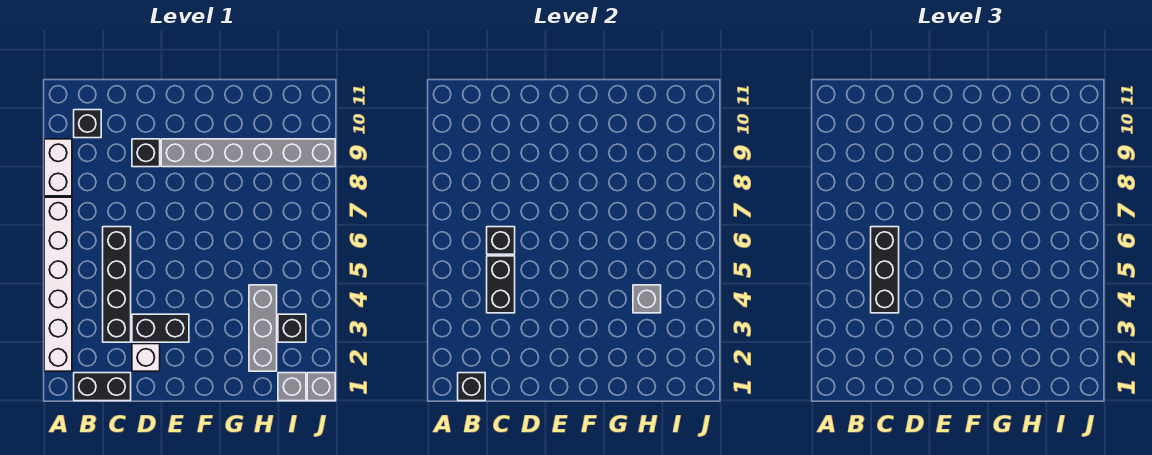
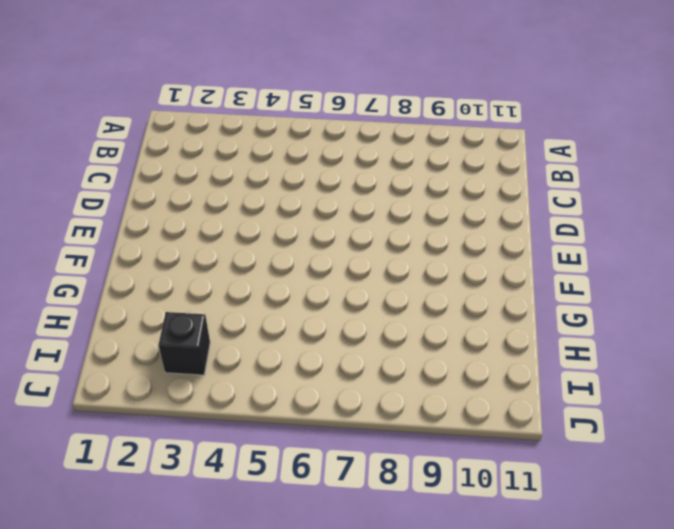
none -> white brick A2:A7 level 1
none -> white brick A8:A9 level 1
none -> black brick B1:C1 level 1

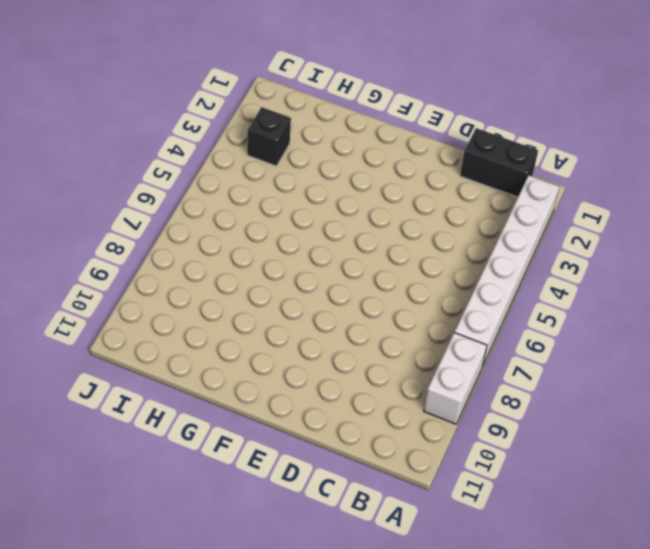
none -> black brick B10 level 1
none -> black brick C3:C6 level 1
none -> white brick D2 level 1

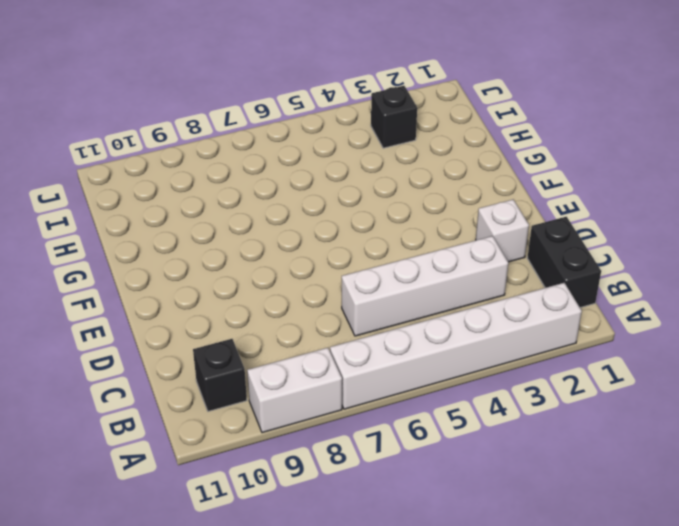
white brick C3:C6 level 1 -> black brick C3:C6 level 1
none -> black brick D3:E3 level 1
none -> black brick D9 level 1
none -> grey brick E9:J9 level 1

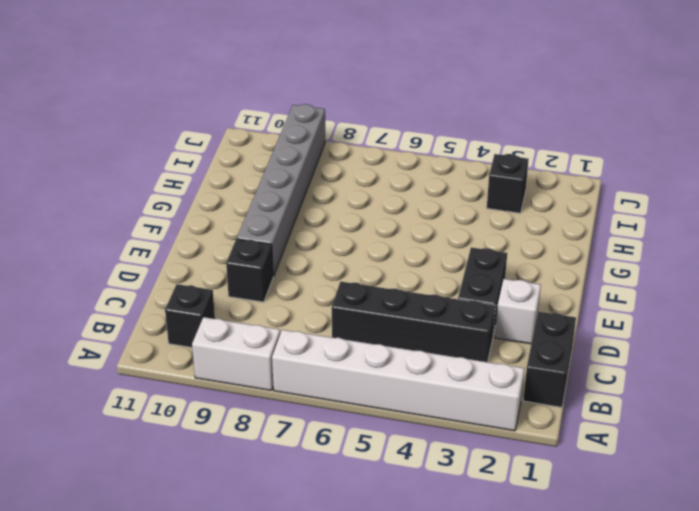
none -> grey brick H2:H4 level 1
none -> grey brick I1 level 1
none -> grey brick J1 level 1

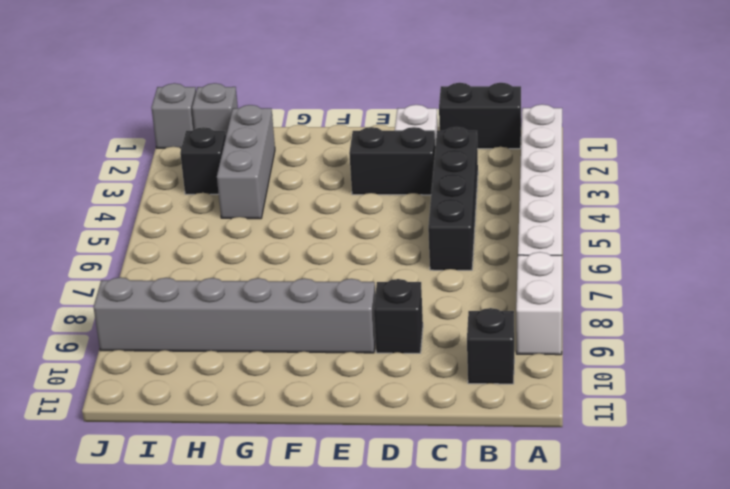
none -> black brick B1 level 2
none -> black brick C4:C5 level 2
none -> black brick C6 level 2

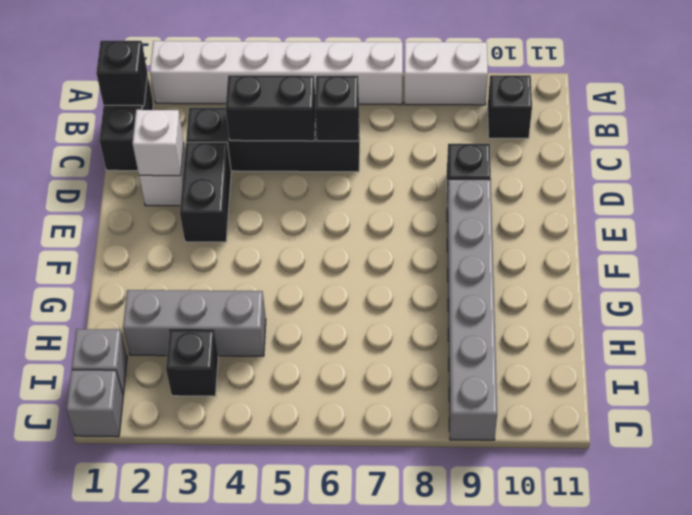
white brick D2 level 2 -> none
none -> grey brick H4 level 2
none -> black brick C4:C6 level 3

